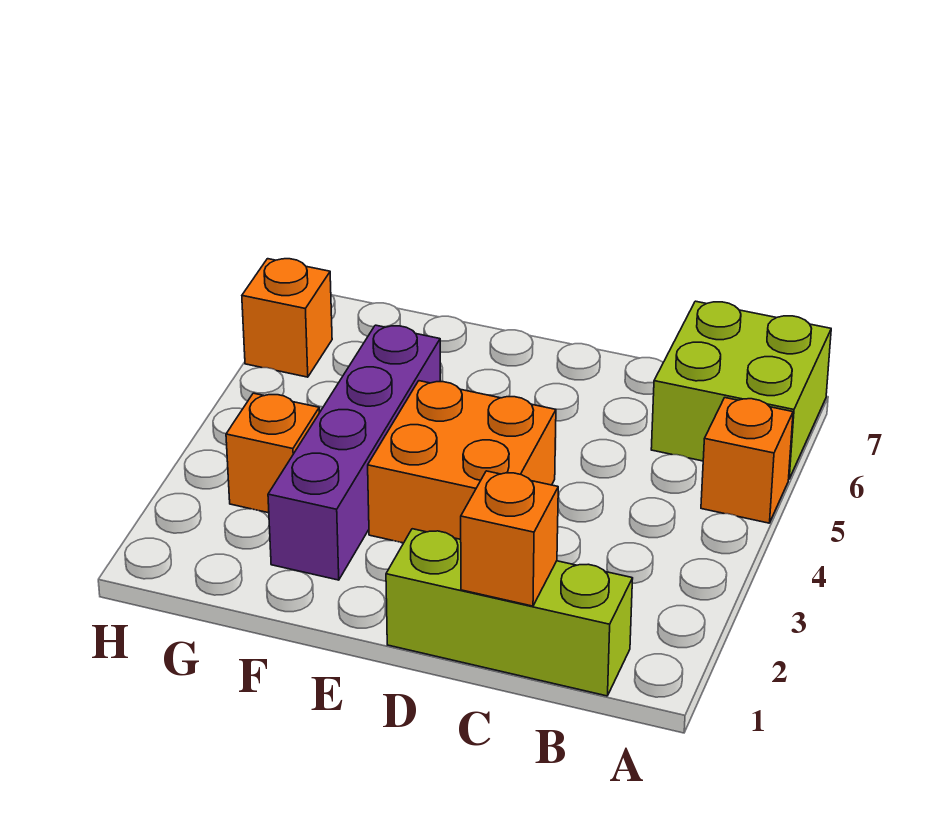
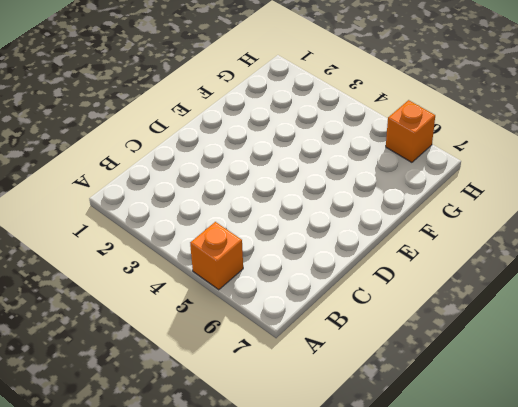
none -> lime brick A6:B7 level 1
none -> lime brick B1:D1 level 1

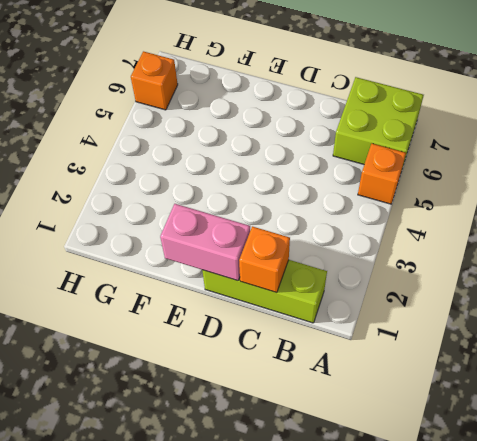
pink brick D1:E1 level 2 -> none
none -> orange brick D3:E4 level 1
none -> purple brick F2:F5 level 1

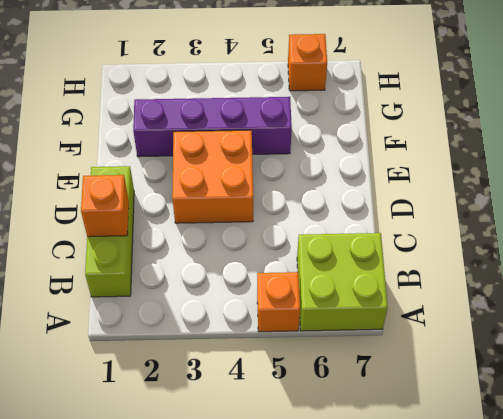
none -> orange brick G3 level 1

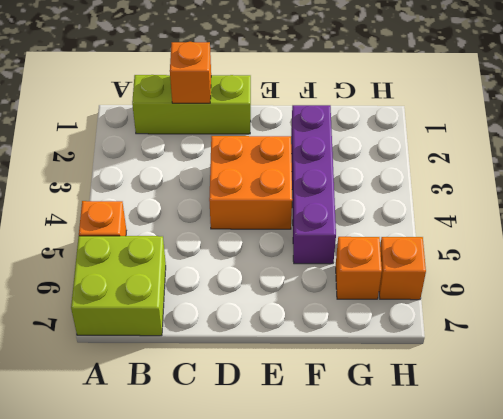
orange brick G6 level 1 -> orange brick G3 level 1

